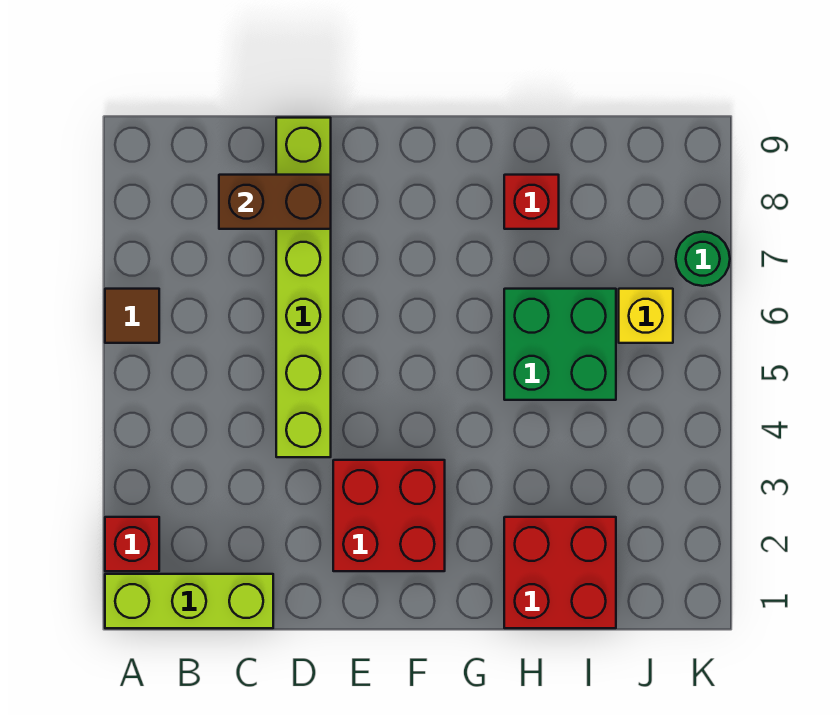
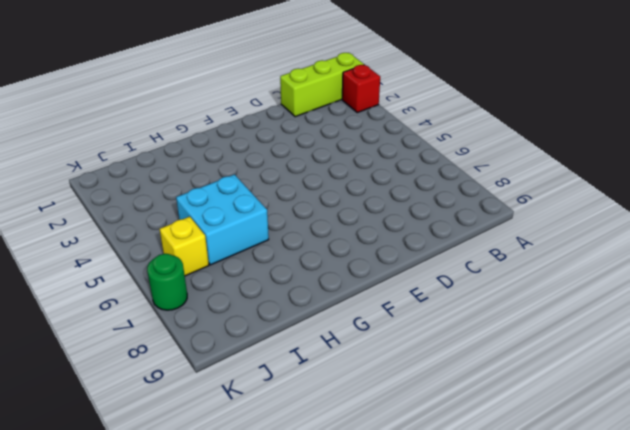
cyan brick H5:I6 level 1 -> green brick H5:I6 level 1
none -> brown tile A6 level 1
none -> lime brick D4:D9 level 1

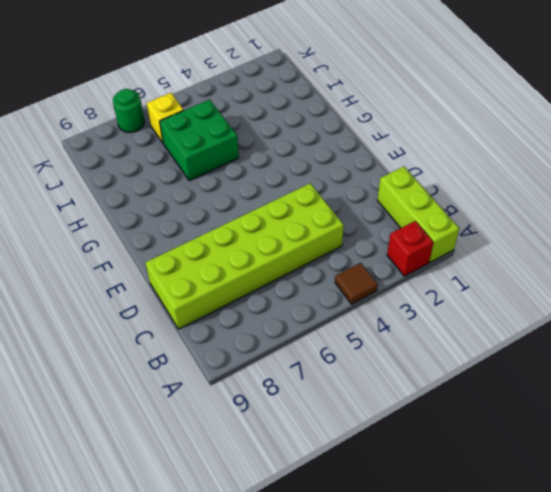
brown tile A4 level 1 -> brown tile A6 level 1
lime brick C4:D9 level 1 -> lime brick D4:D9 level 1
none -> red brick E2:F3 level 1
none -> red brick H1:I2 level 1

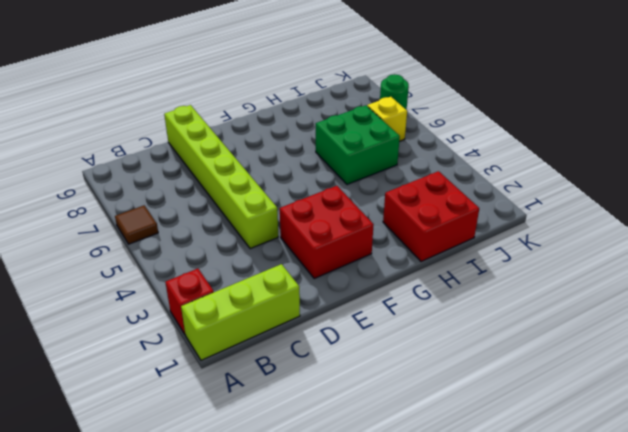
none -> red brick H8 level 1
none -> brown brick C8:D8 level 2

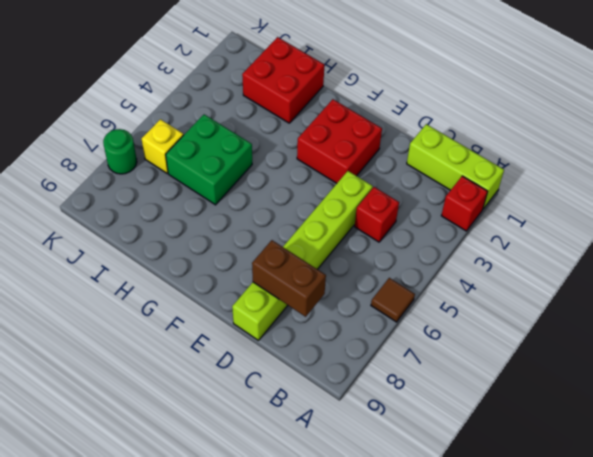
red brick C4 level 1 -> red brick H8 level 1

